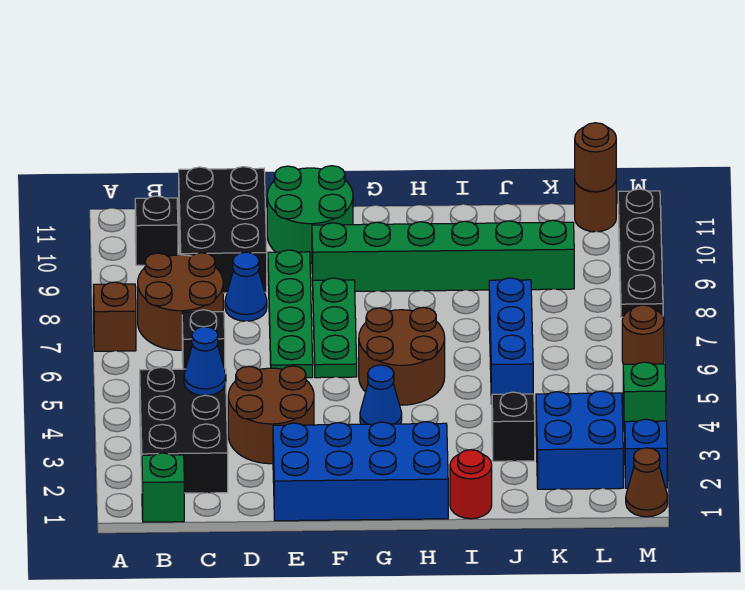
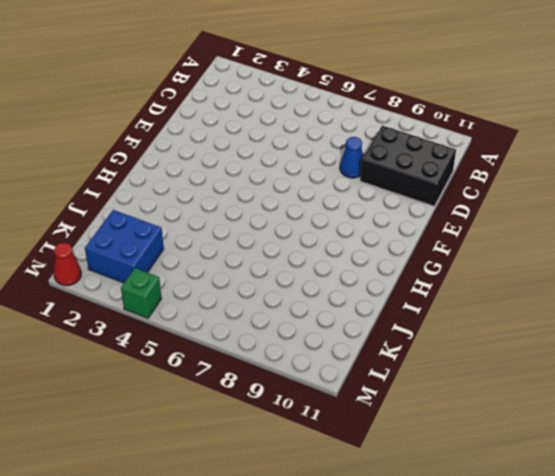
red cone M1 level 1 -> brown cone M1 level 1
none -> brown brick A7 level 1
none -> green brick B1 level 1
none -> black brick B2:C4 level 1

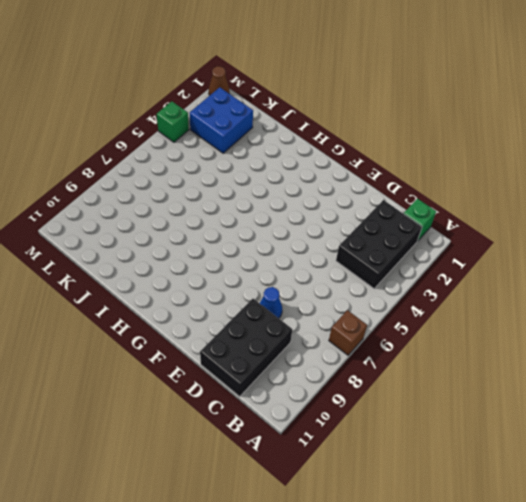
none -> brown round brick B7:C8 level 1
none -> black brick B10 level 1
none -> black brick C6 level 1

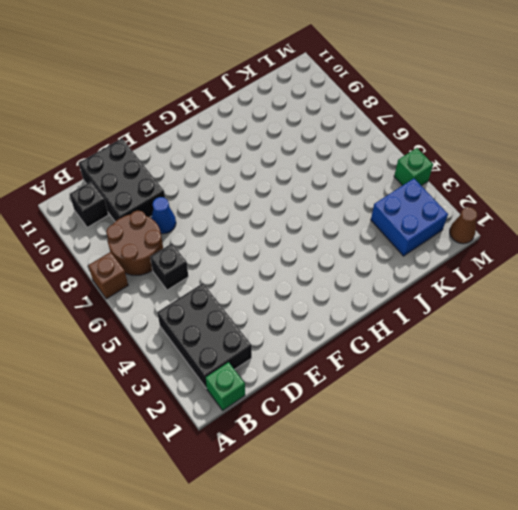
none -> brown round brick D3:E4 level 1
none -> blue brick E1:H2 level 1
none -> green plate E6:E9 level 1

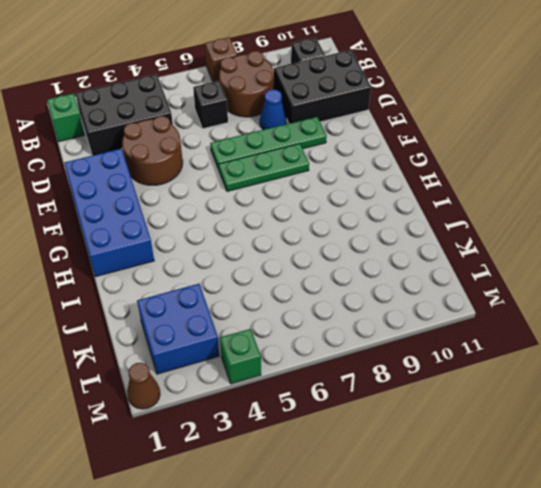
none -> green round brick E10:F11 level 1
none -> green brick F9:K9 level 1
none -> blue cone G4 level 1

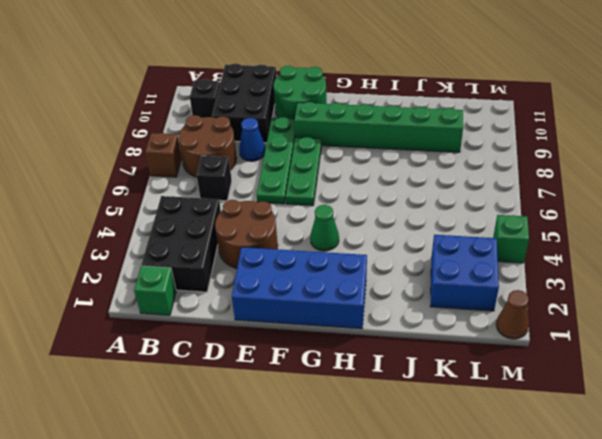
green cone G4 level 1 -> blue cone G4 level 1
none -> brown round brick G5:H6 level 1
none -> red round brick I1 level 1
none -> black brick J3 level 1

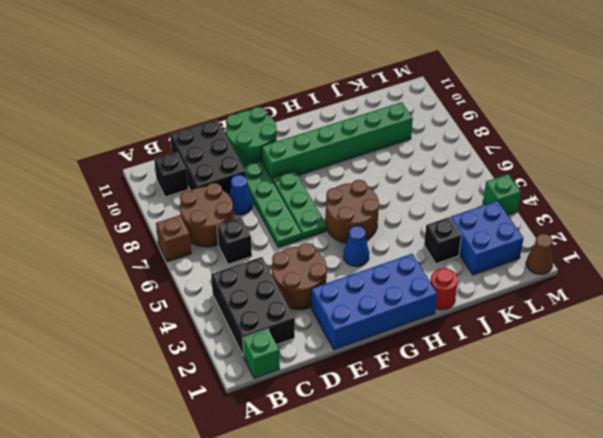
none -> blue brick J5:J7 level 1
none -> brown round brick L11 level 1
none -> blue brick M2 level 1

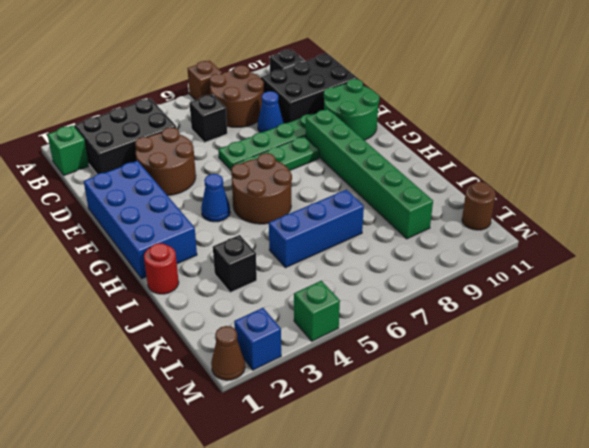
none -> blue brick K2:L3 level 1
none -> brown round brick M6 level 1
none -> black plate M8:M11 level 1

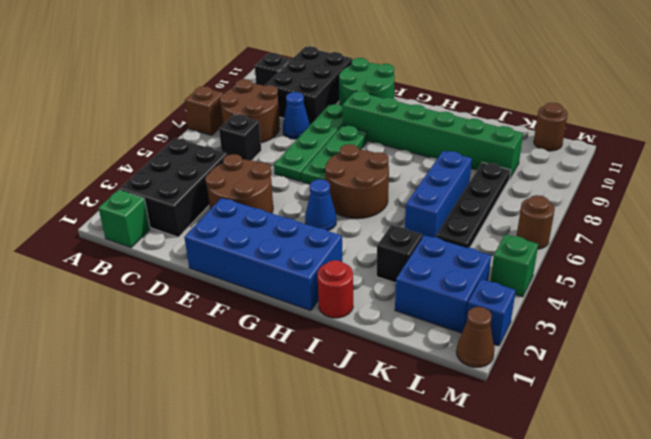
black plate K5:K8 level 1 -> black plate M8:M11 level 1
none -> blue cone C4 level 2
none -> brown round brick L11 level 2

